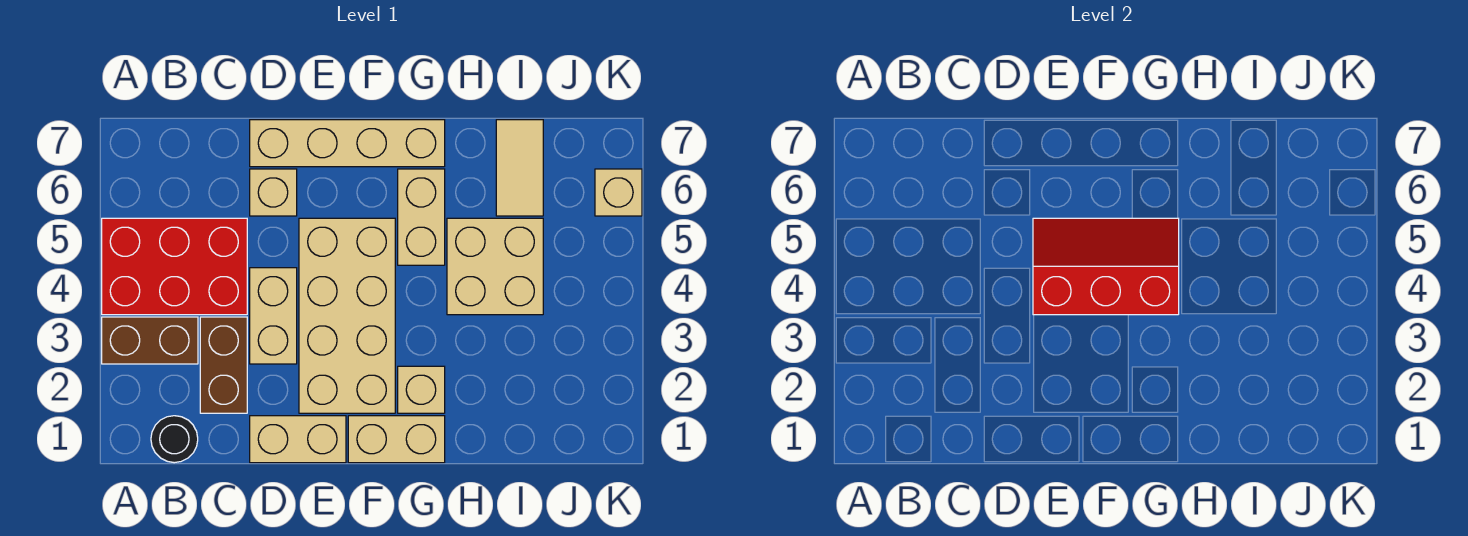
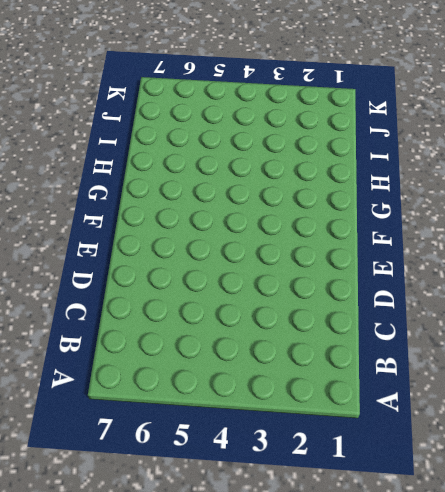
none -> brown brick A3:B3 level 1
none -> red brick A4:C5 level 1
none -> black round brick B1 level 1

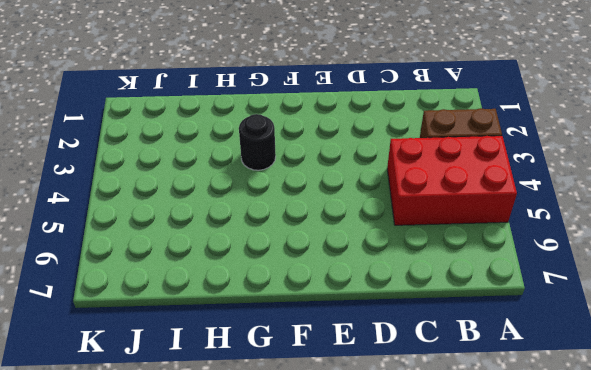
black round brick G3 level 1 -> black round brick B1 level 1
none -> brown brick C2:C3 level 1
none -> tan brick D1:E1 level 1
none -> tan brick D3:D4 level 1

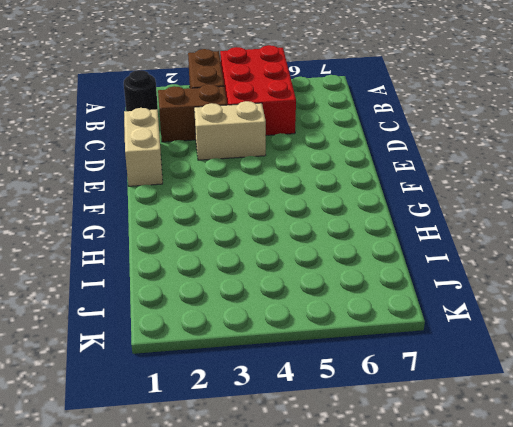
none -> tan brick D6 level 1
none -> tan brick D7:G7 level 1
none -> tan brick E2:F5 level 1

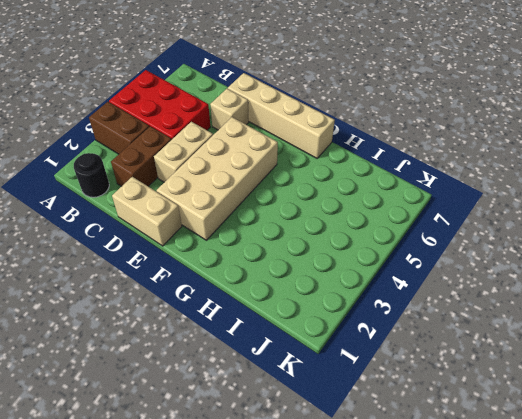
none -> tan brick F1:G1 level 1
none -> tan brick G2 level 1
none -> tan brick G5:G6 level 1

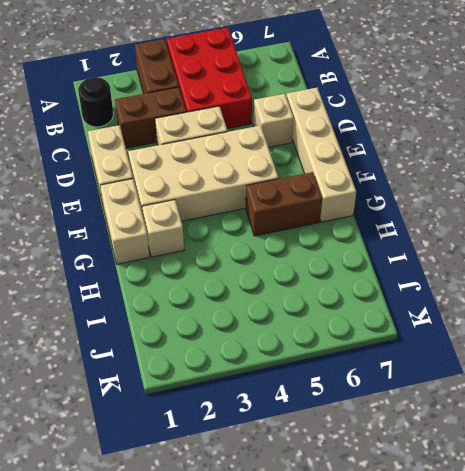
brown brick G5:G6 level 1 -> tan brick G5:G6 level 1
none -> tan brick H4:I5 level 1
none -> tan tile I6:I7 level 1
none -> tan brick K6 level 1

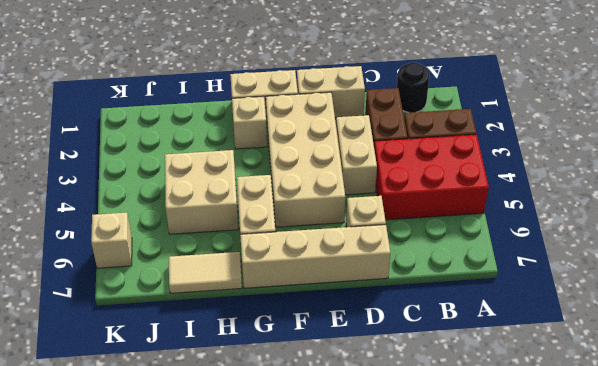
tan tile H7:I7 level 1 -> tan tile I6:I7 level 1
none -> red slope E4:G5 level 2 top 4

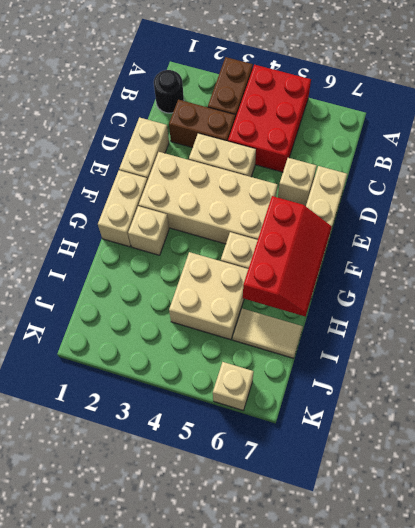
red slope F6:H7 level 2 top 6 -> red slope E4:G5 level 2 top 4

